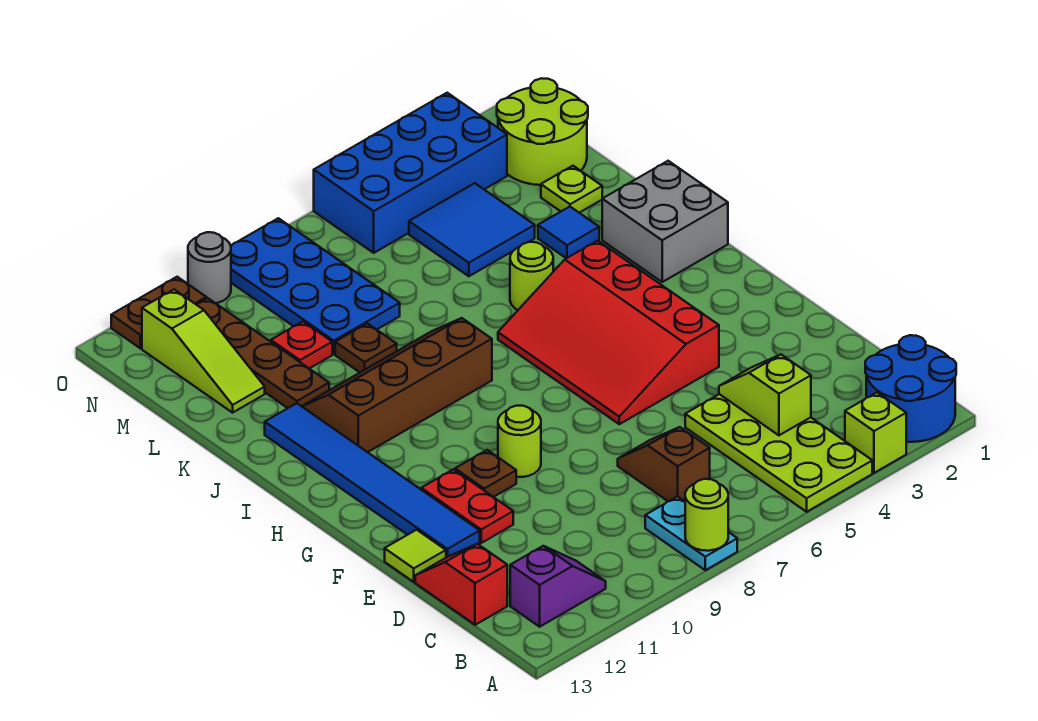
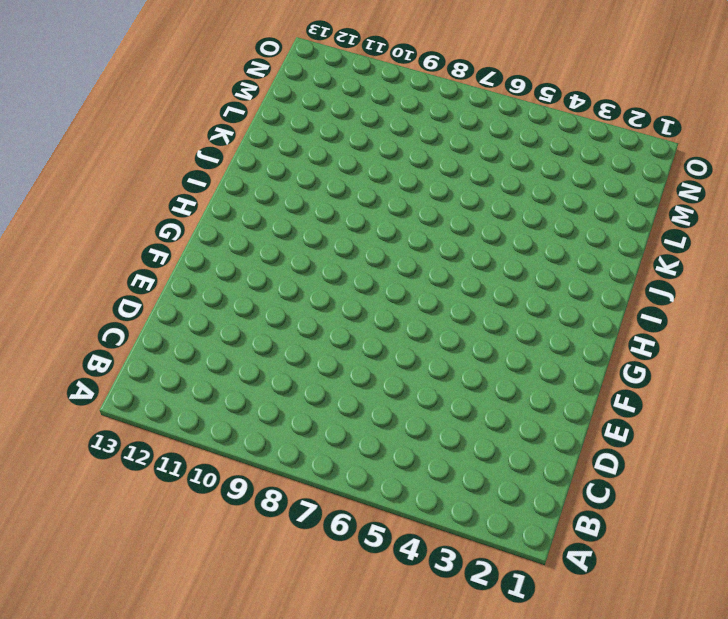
none -> blue round brick A1:B2 level 1
none -> lime brick A3 level 1
none -> lime plate A4:D5 level 1
none -> cyan plate A8:B8 level 1

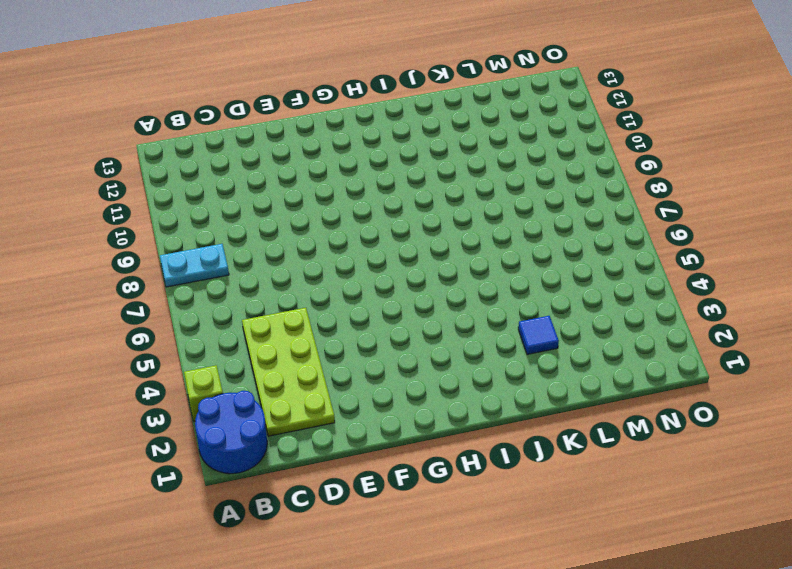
lime plate C2:D5 level 1 -> lime plate A4:D5 level 1
none -> purple slope B11:B12 level 1 top 12
none -> brown slope C7:D7 level 1 top C
none -> red slope C13:D13 level 1 top C
none -> red plate E11:F11 level 1

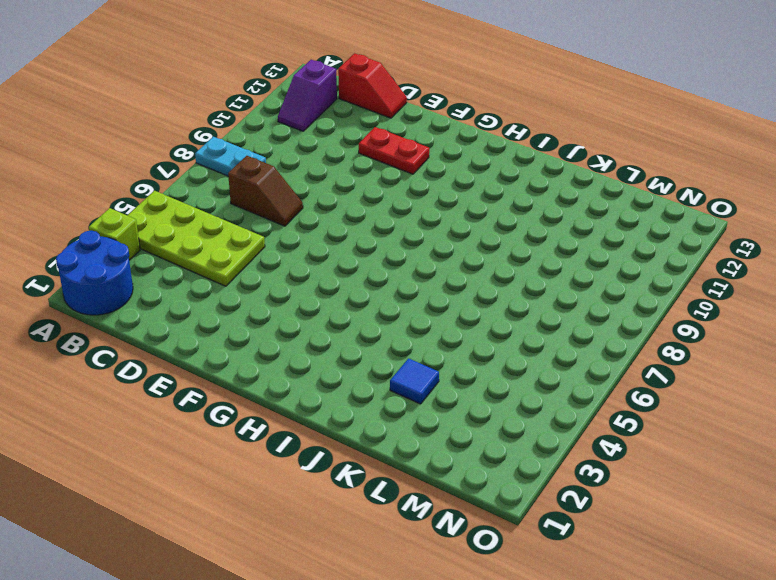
none -> blue tile E12:J12 level 1
none -> lime tile E13 level 1
none -> red slope F4:I6 level 1 top 4
none -> lime round brick F9 level 1

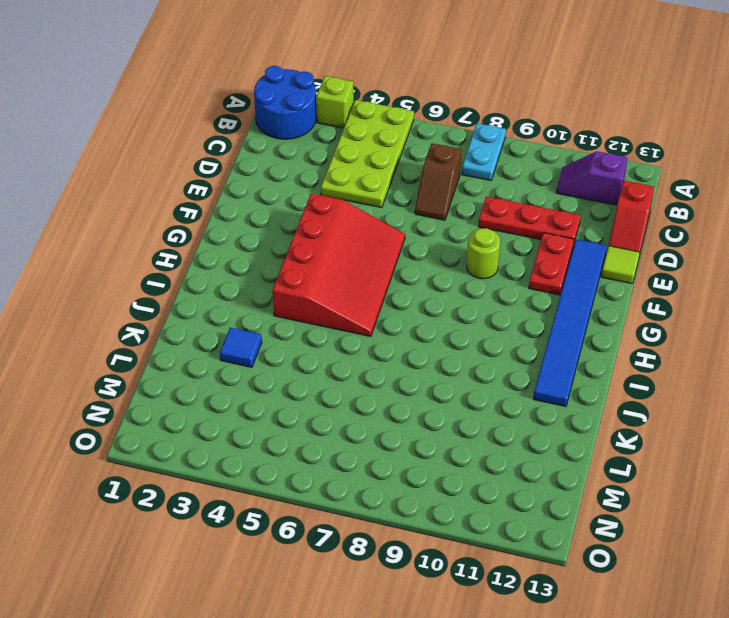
red plate D9:D11 level 1 -> none
none -> brown plate F10 level 1
none -> grey brick I1:J2 level 1
none -> brown slope I8:J11 level 1 top I
none -> lime round brick J5 level 1

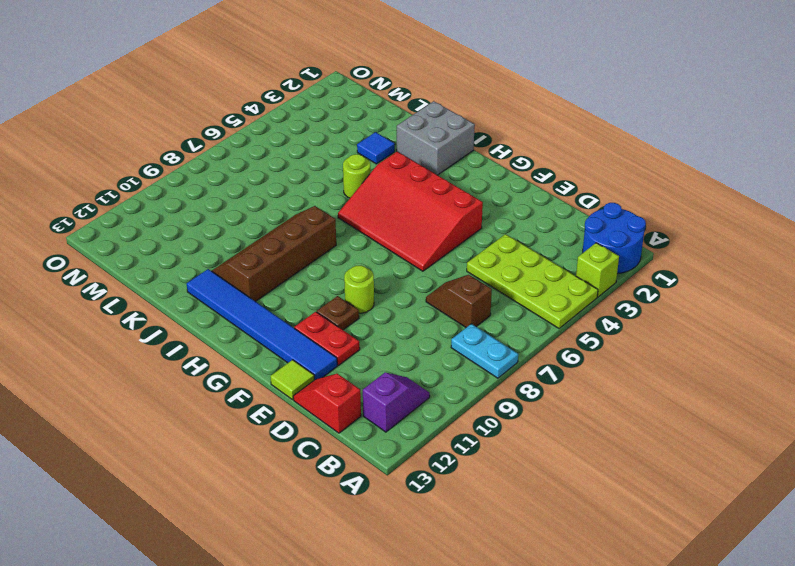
none -> brown plate K9 level 1
none -> brown plate K11:N11 level 1
none -> lime plate L2 level 1
none -> blue tile L4:M5 level 1

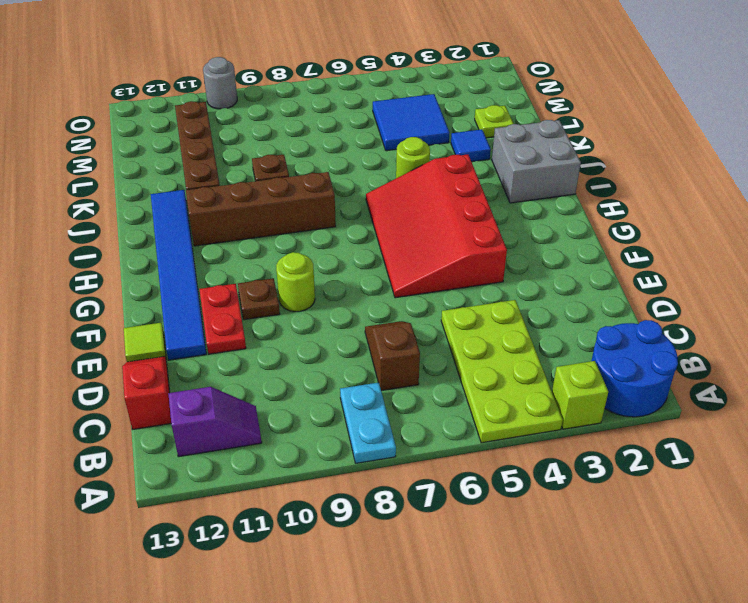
none -> blue plate L8:O9 level 1
none -> red plate L10 level 1
none -> lime slope L12:N12 level 1 top N
none -> lime round brick M1:N2 level 1

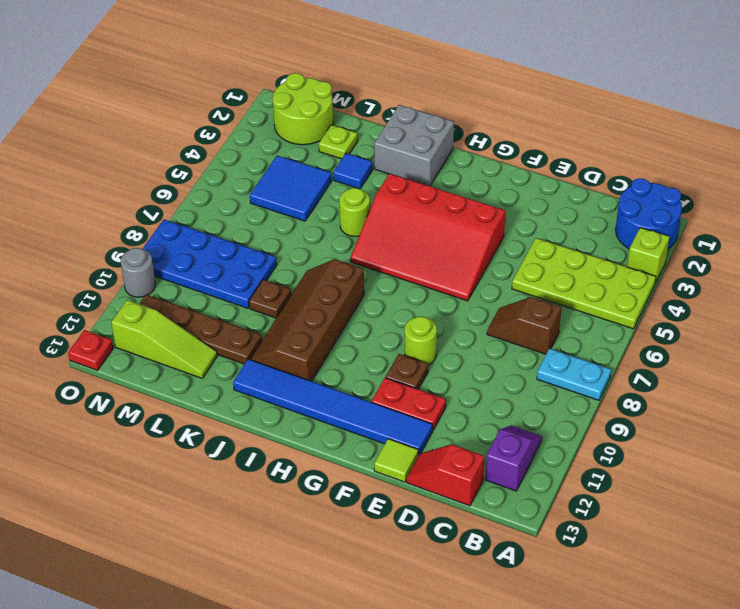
red plate O13 level 1 -> red plate L10 level 1
none -> blue brick N3:O6 level 1
none -> brown plate O11:O12 level 1
none -> lime round brick A8 level 2
none -> lime slope C4:D4 level 2 top C

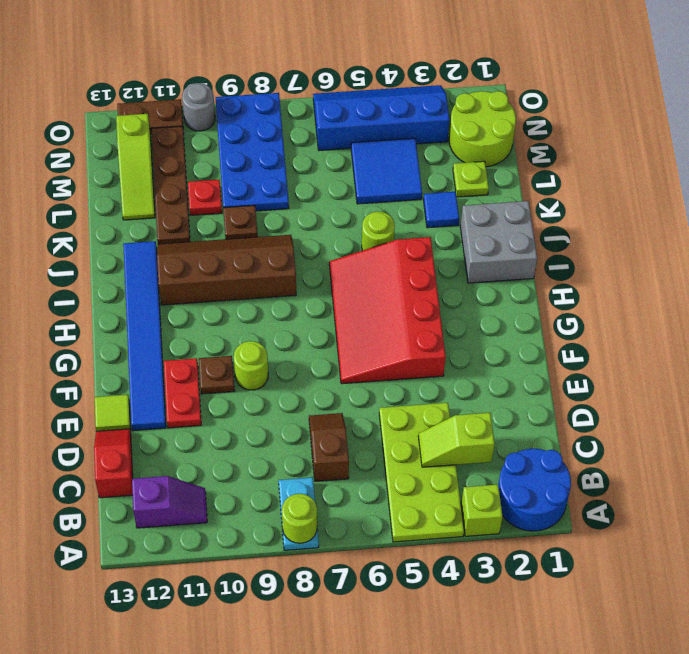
lime slope C3:C4 level 2 top 3 -> lime slope C4:D4 level 2 top C
blue slope N3:O6 level 1 top N -> blue brick N3:O6 level 1

